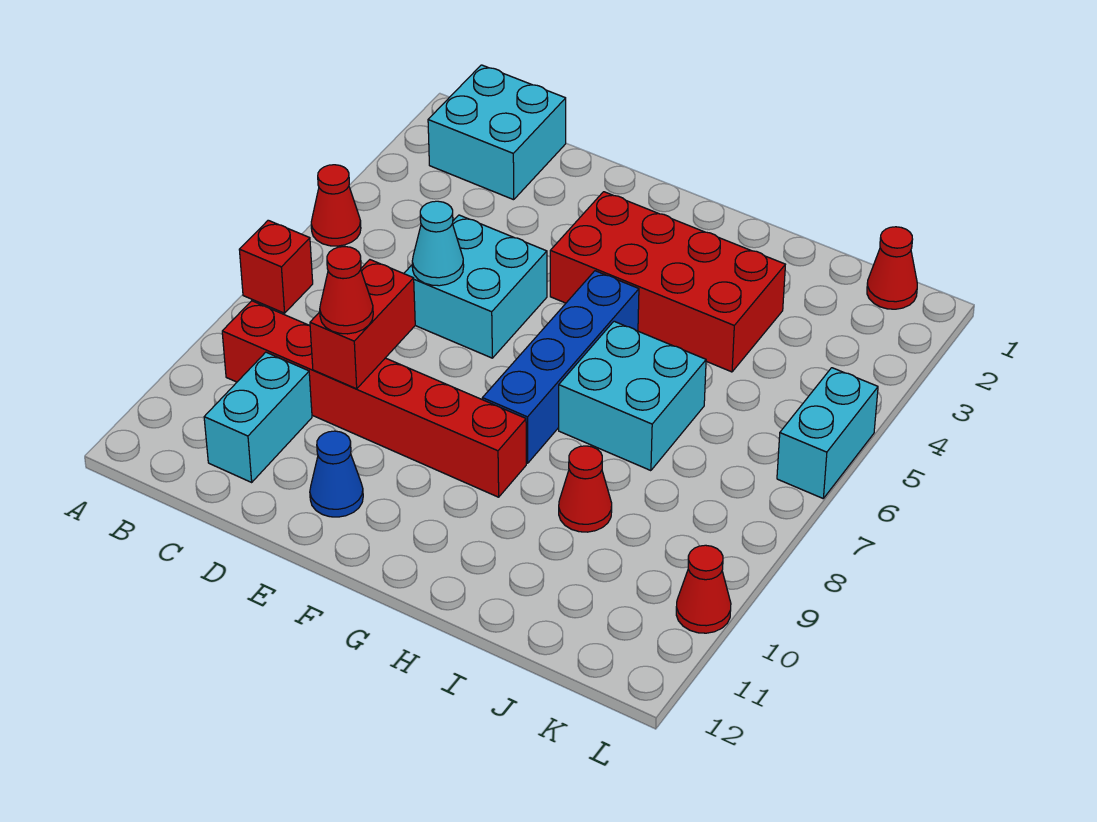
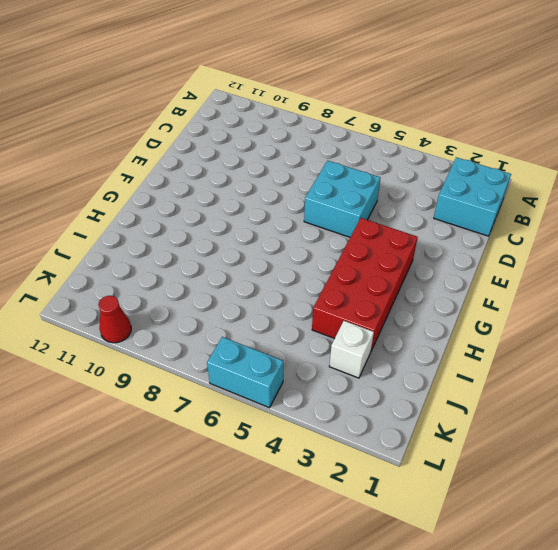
white brick J3 level 1 -> none
none -> red cone A5 level 1
none -> red brick A7 level 1
none -> red brick B9:G9 level 1

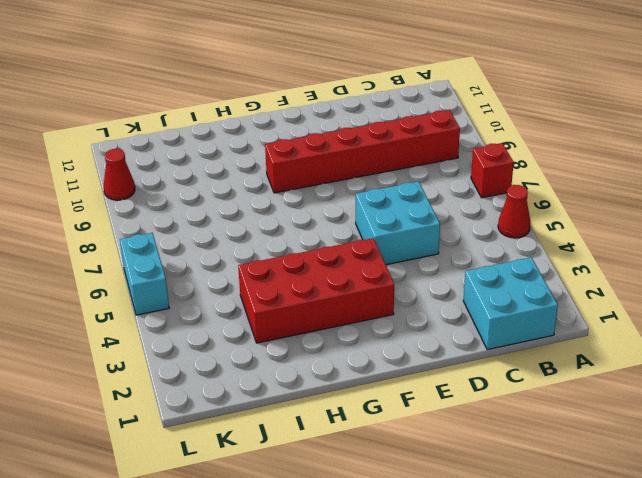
none -> cyan brick C10:C11 level 1
none -> blue cone E11 level 1
none -> blue brick G5:G8 level 1

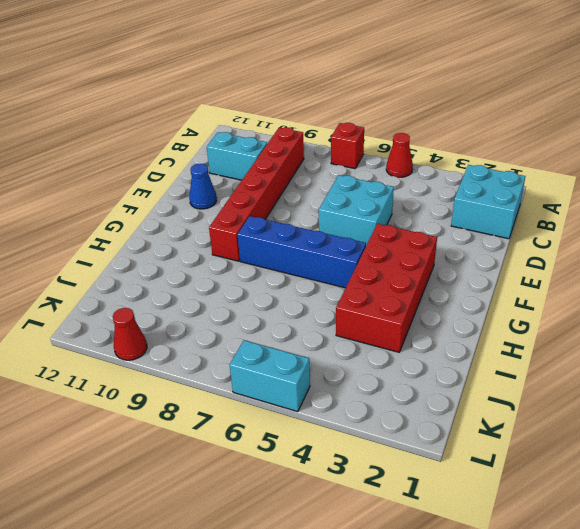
none -> cyan brick H6:I7 level 1
none -> red cone I9 level 1
none -> red cone K1 level 1

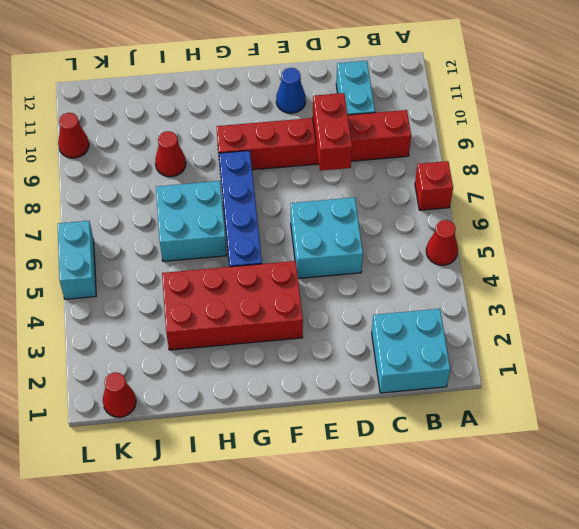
none -> cyan cone D6 level 2
none -> red cone D9 level 3

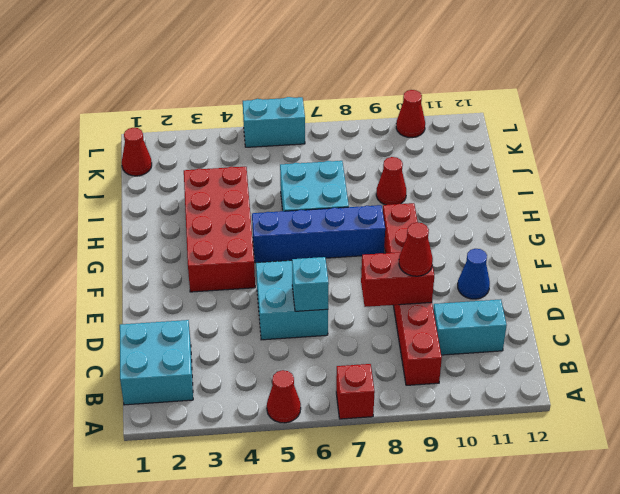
cyan brick D6 level 2 -> cyan cone D6 level 2

